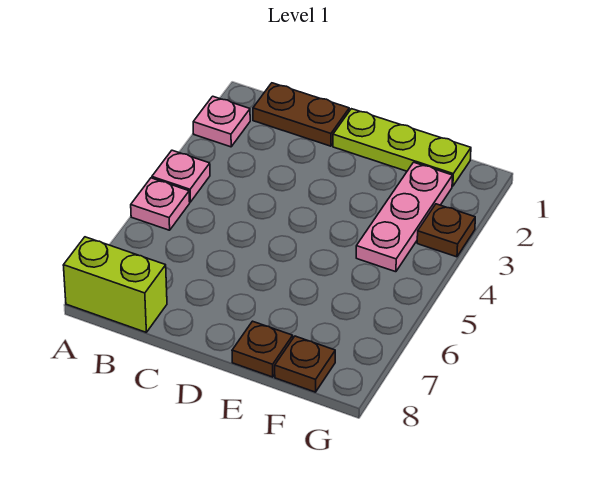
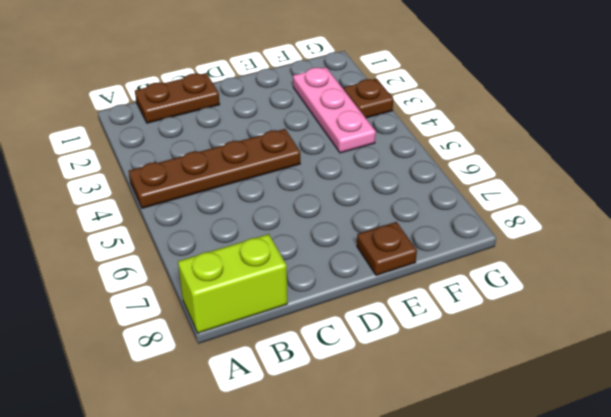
brown plate A4:D4 level 1 -> pink plate A4 level 1
none -> pink plate A2 level 1
none -> pink plate A5 level 1

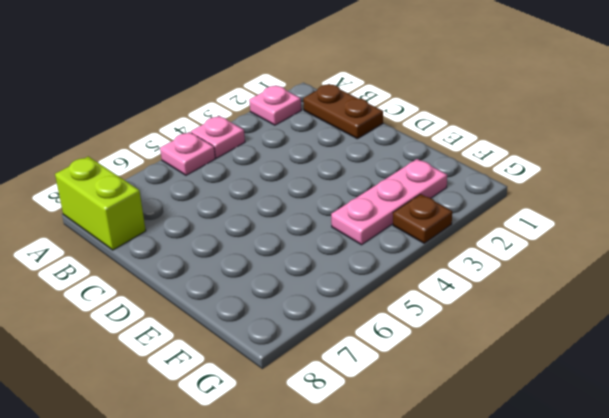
none -> lime plate D1:F1 level 1
none -> brown plate E8 level 1

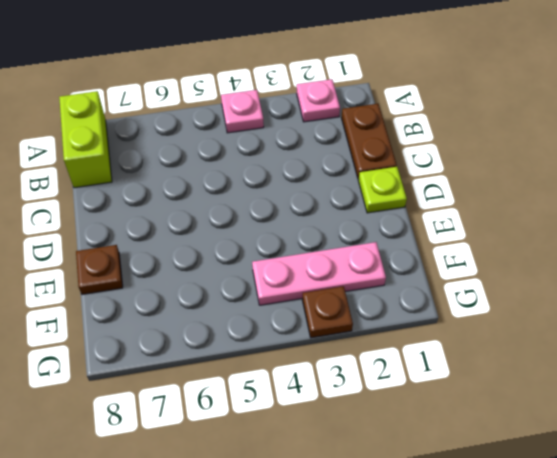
lime plate D1 level 1 -> lime plate D1:F1 level 1
none -> pink plate A5 level 1
none -> brown plate F8 level 1

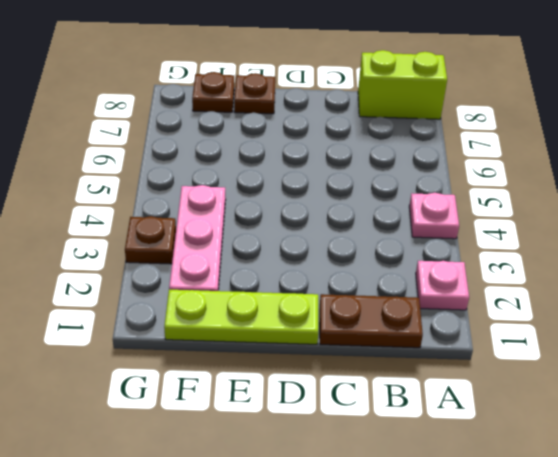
none -> pink plate A5 level 1

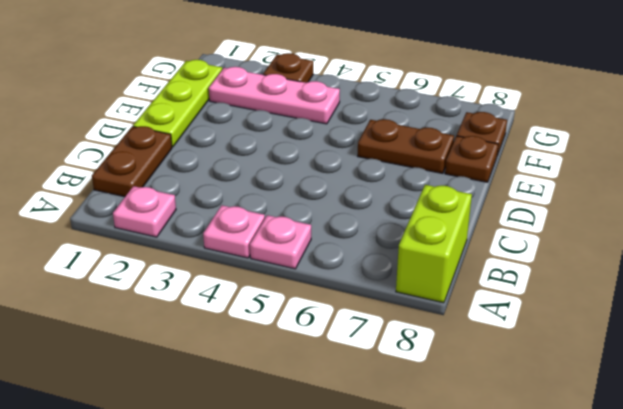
brown plate E6:E7 level 1 -> none

